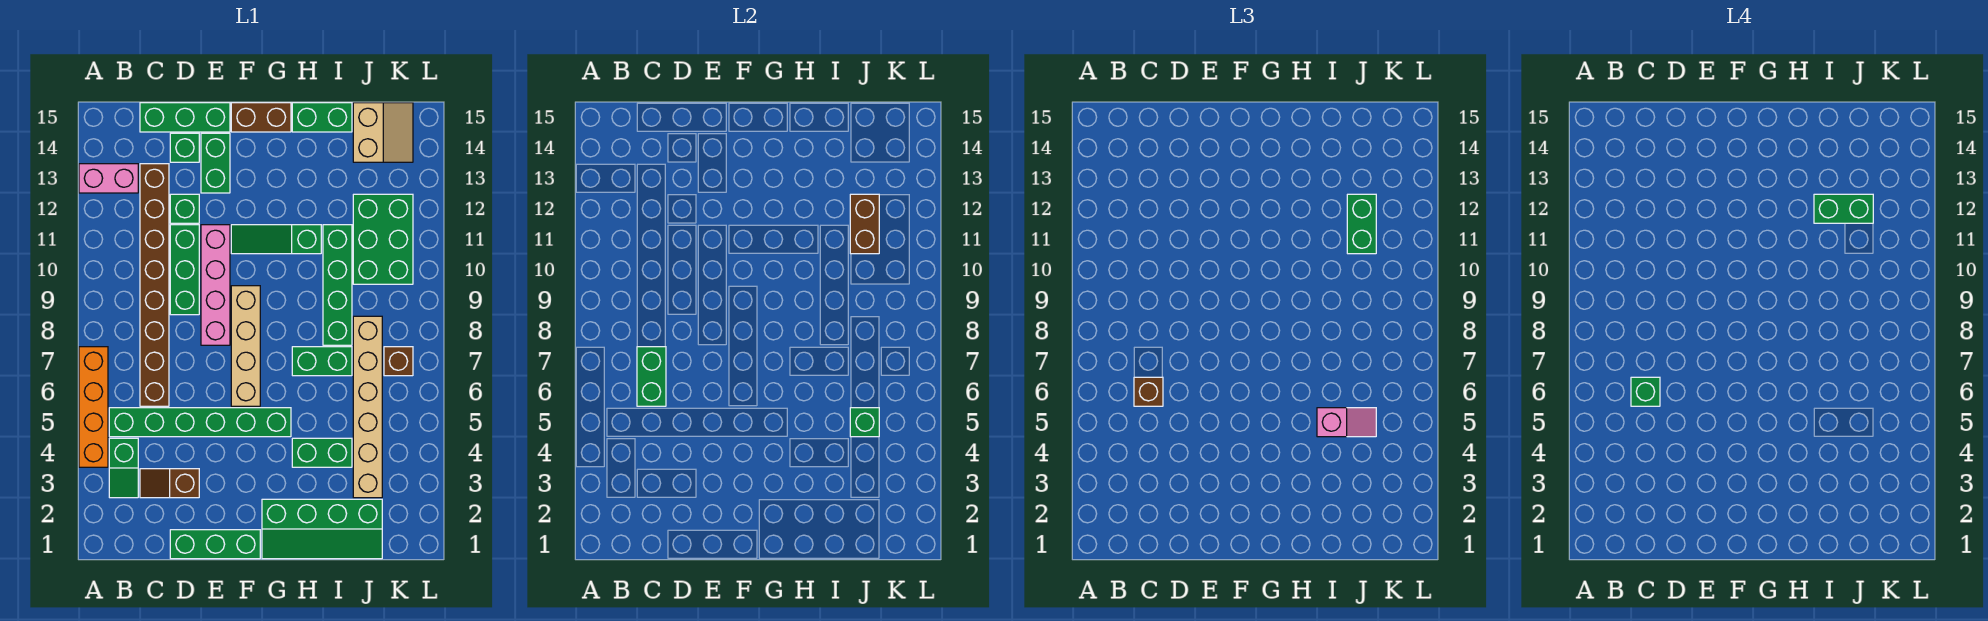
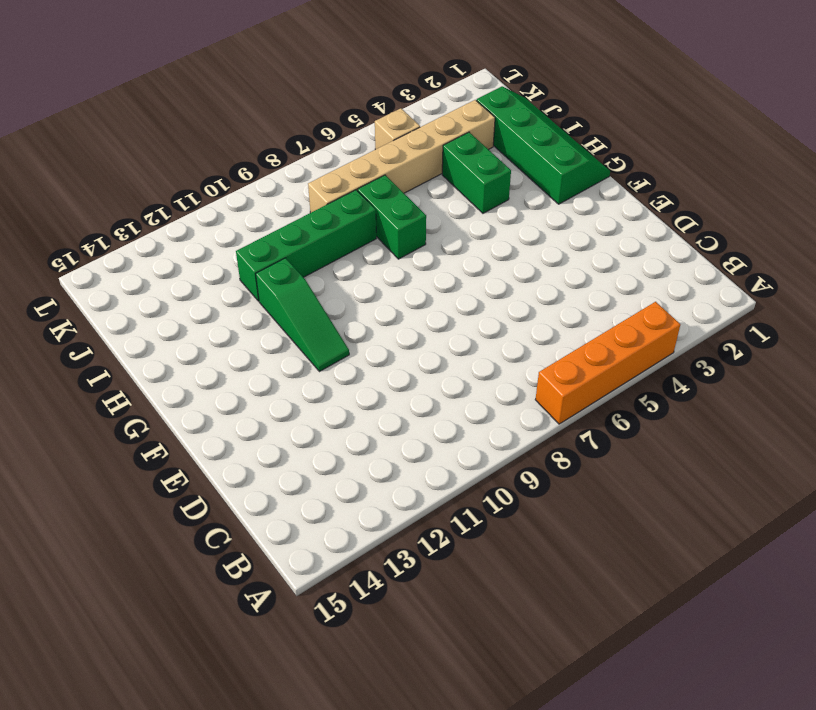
tan brick K5 level 1 -> none
none -> pink brick A13:B13 level 1
none -> green slope B3:B4 level 1 top 4
none -> green brick B5:G5 level 1
none -> brown slope C3:D3 level 1 top D

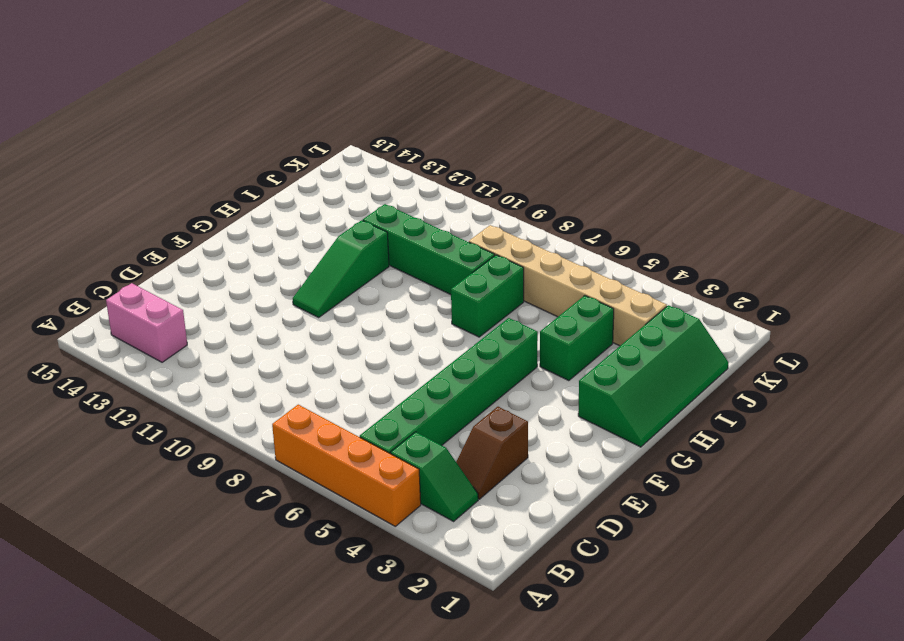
pink brick B13:B14 level 1 -> pink brick A13:B13 level 1
none -> brown brick C6:C13 level 1
none -> green brick C15:E15 level 1
none -> green brick D1:F1 level 1
none -> green brick D9:D11 level 1

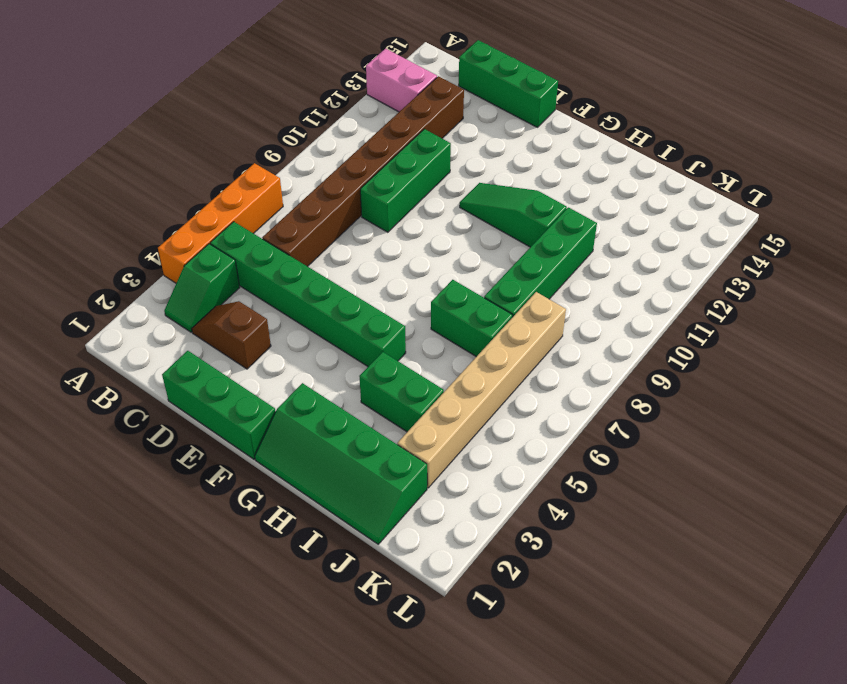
none -> green brick D12 level 1
none -> green brick D14 level 1
none -> pink brick E8:E11 level 1
none -> green brick E13:E14 level 1

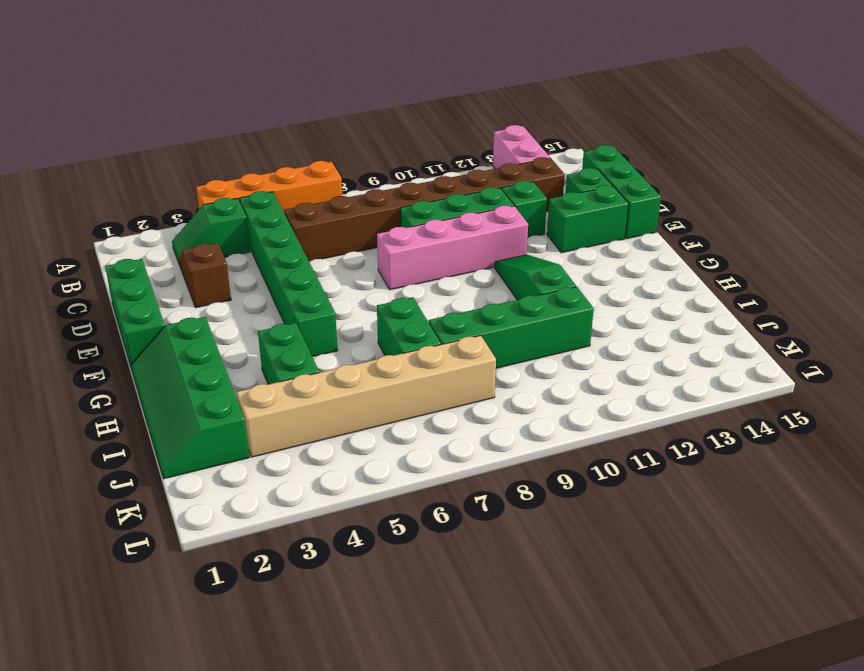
none -> tan brick F6:F9 level 1
none -> brown brick F15:G15 level 1
none -> green brick H15:I15 level 1
none -> green brick J10:K12 level 1

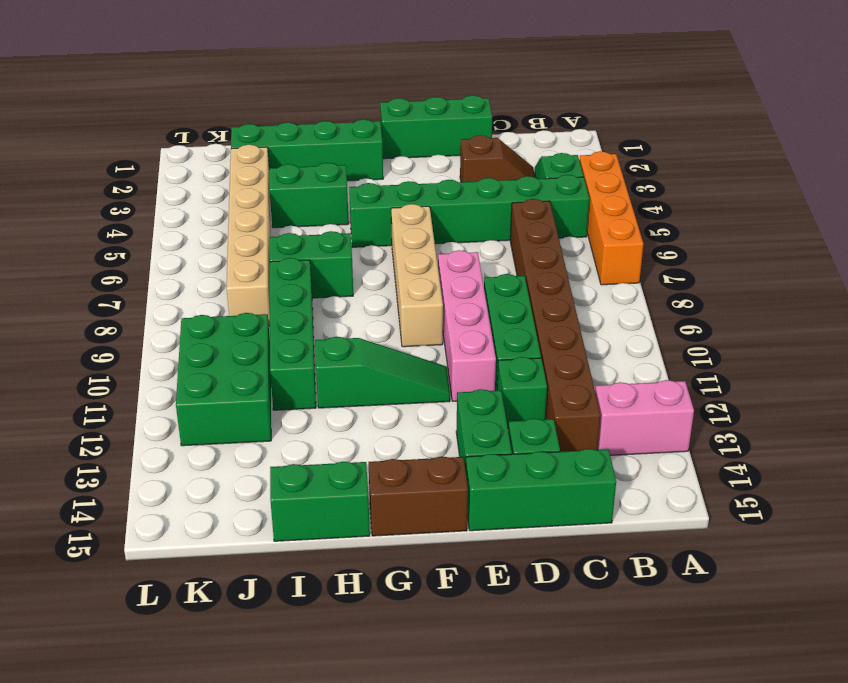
none -> tan slope J14:K15 level 1 top J
none -> brown brick K7 level 1
none -> green brick C6:C7 level 2
none -> green brick J5 level 2

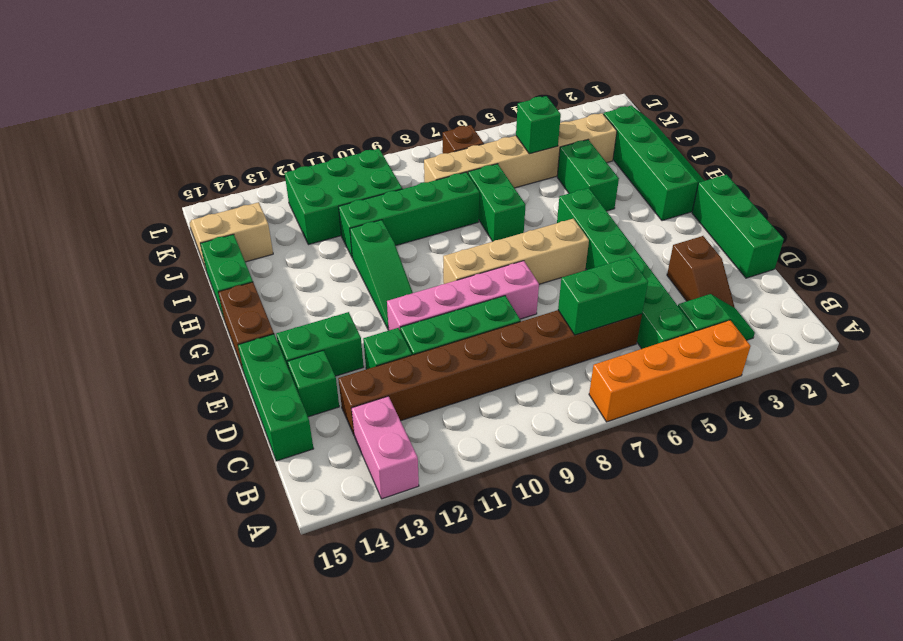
none -> brown brick J11:J12 level 2
none -> brown brick C6 level 3
none -> pink slope I5:J5 level 3 top I
none -> green brick J11:J12 level 3

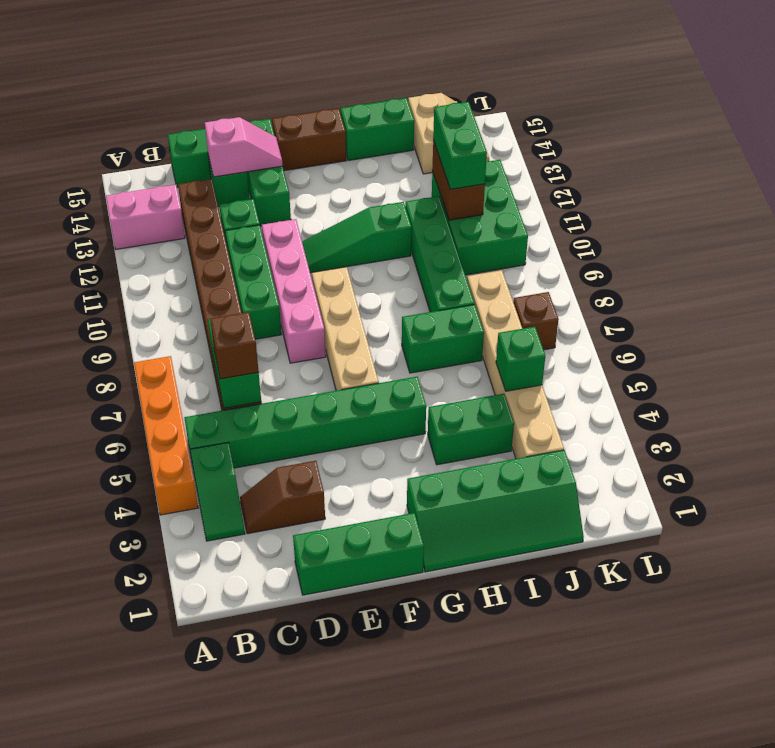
pink slope D14:E14 level 2 top D -> pink slope I5:J5 level 3 top I
none -> green brick C6 level 4
none -> green brick I12:J12 level 4

